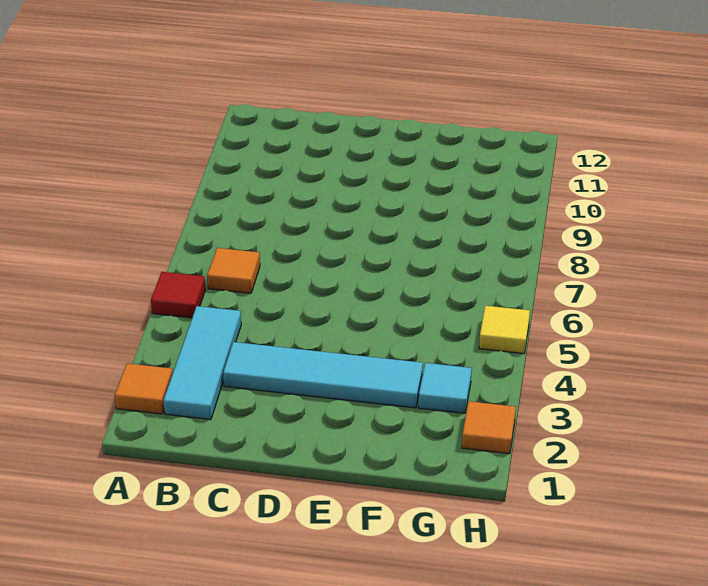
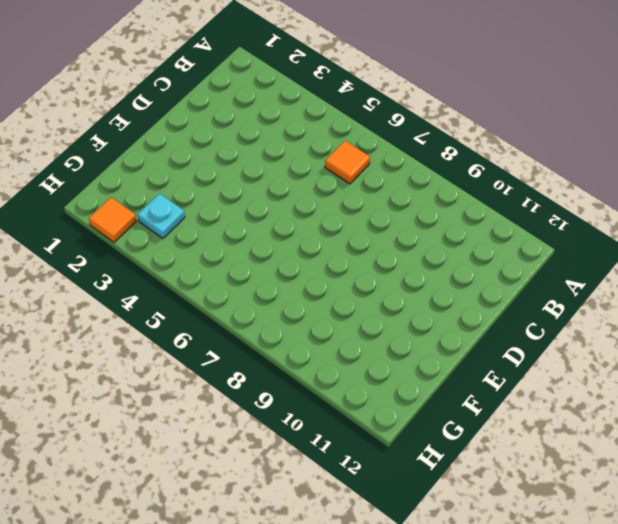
cyan plate G3 level 1 -> cyan tile G3 level 1
none -> orange tile A2 level 1
none -> red tile A5 level 1

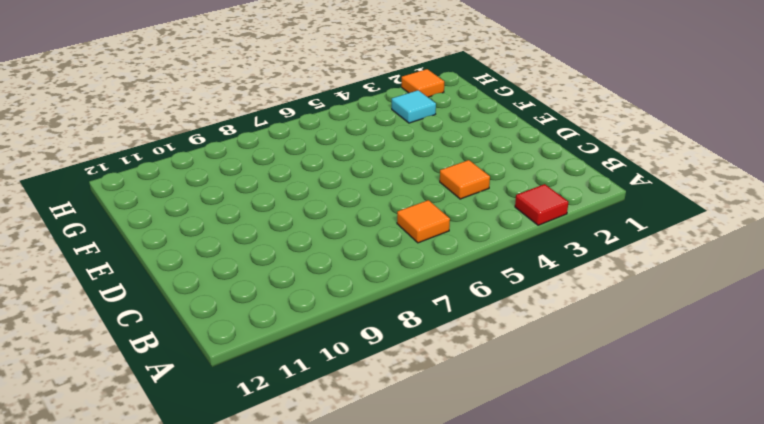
red tile A3 level 1 -> red tile A5 level 1
orange tile C4 level 1 -> orange tile A2 level 1
none -> cyan tile B2:B4 level 1
none -> cyan tile C3:F3 level 1

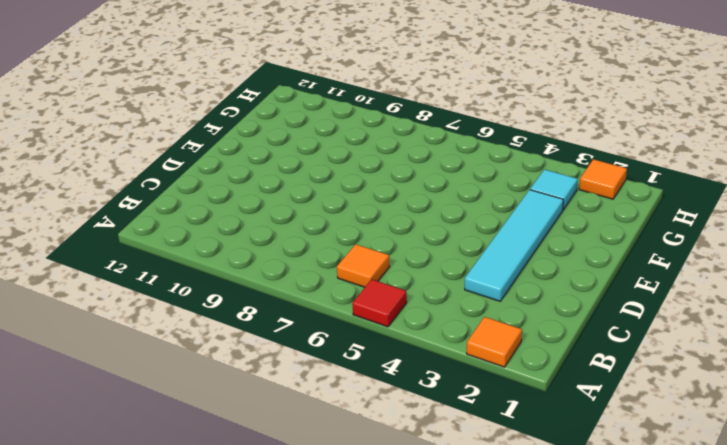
none -> cyan tile B2:B4 level 1
none -> yellow tile H5 level 1

